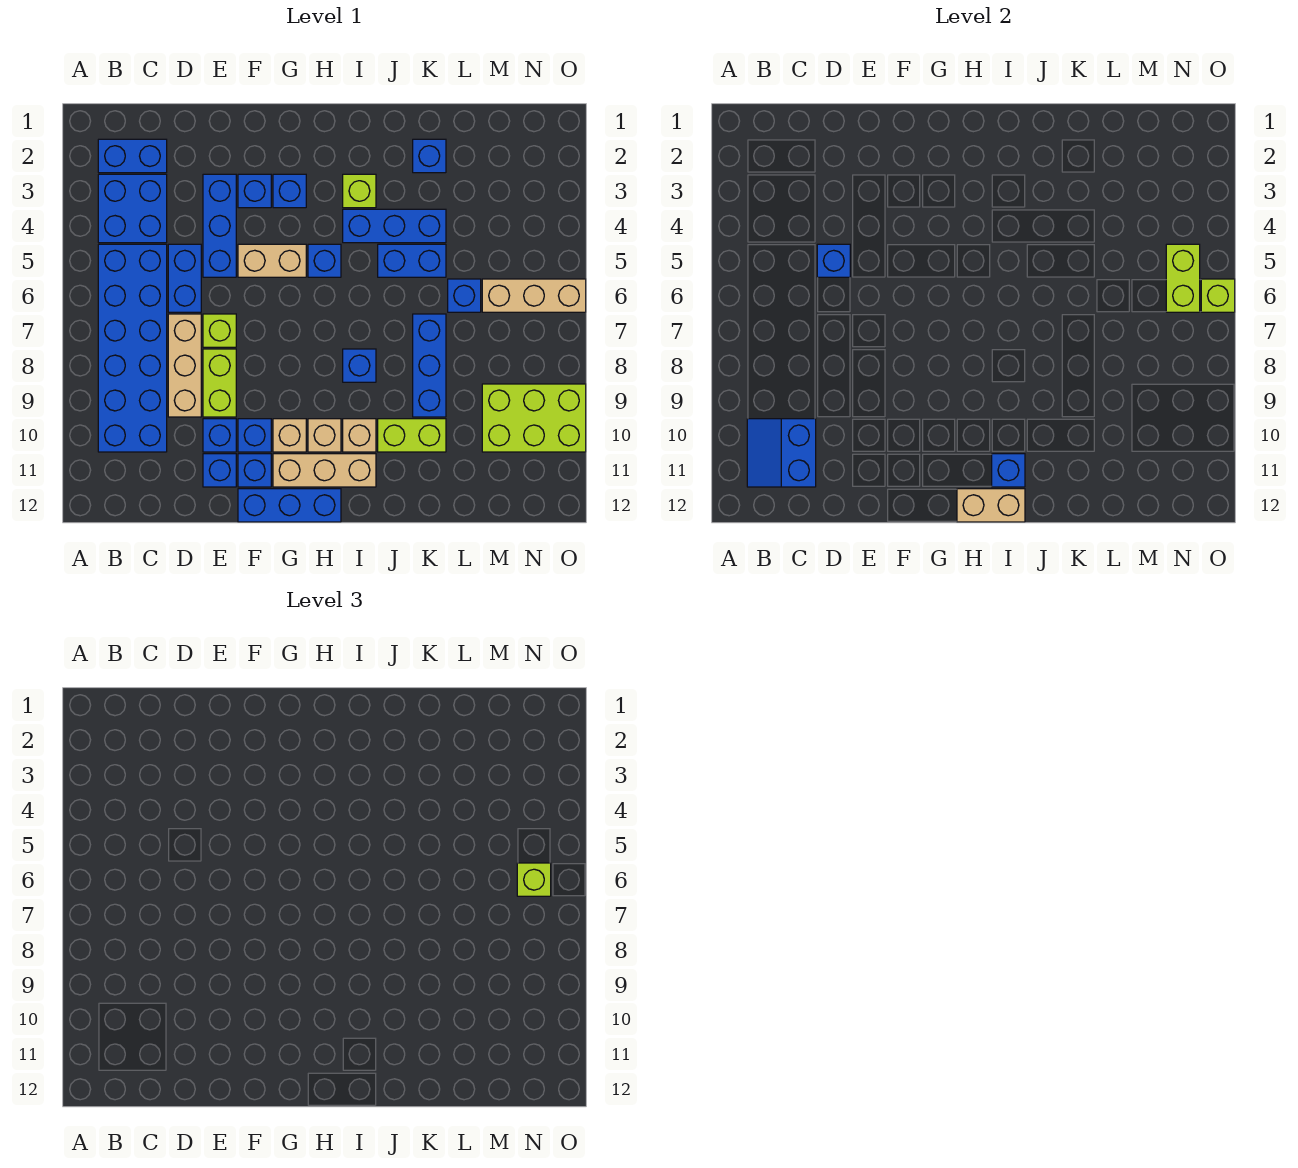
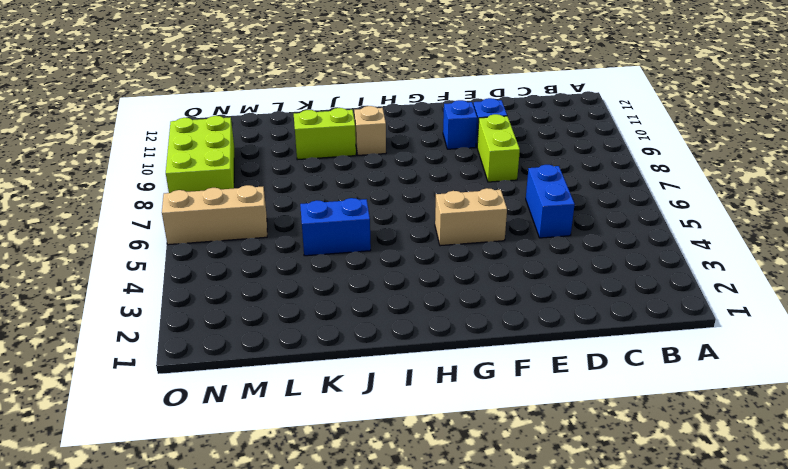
lime brick N8:O10 level 1 -> lime brick M9:O10 level 1
none -> blue brick B2:C2 level 1
none -> blue brick B3:C4 level 1
none -> blue brick B5:C10 level 1
none -> tan brick D7:D9 level 1

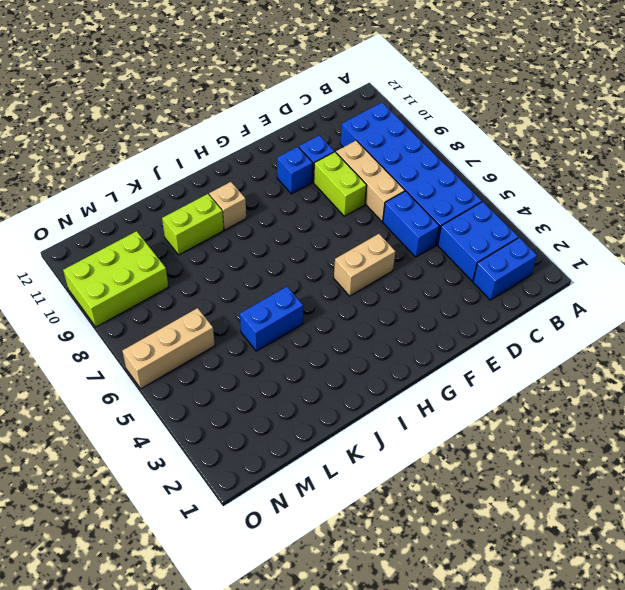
none -> blue brick E3:E5 level 1
none -> lime brick E7 level 1
none -> blue brick E11 level 1
none -> blue brick F3 level 1

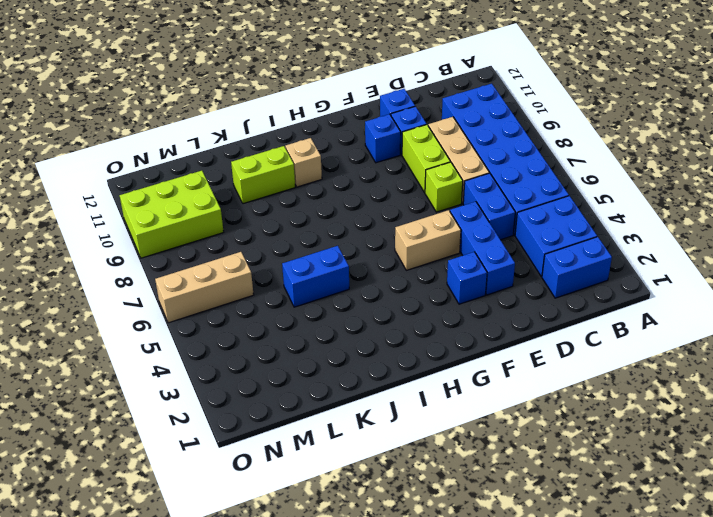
none -> blue brick F11 level 1
none -> blue brick F12:H12 level 1
none -> blue brick G3 level 1
none -> tan brick G10 level 1

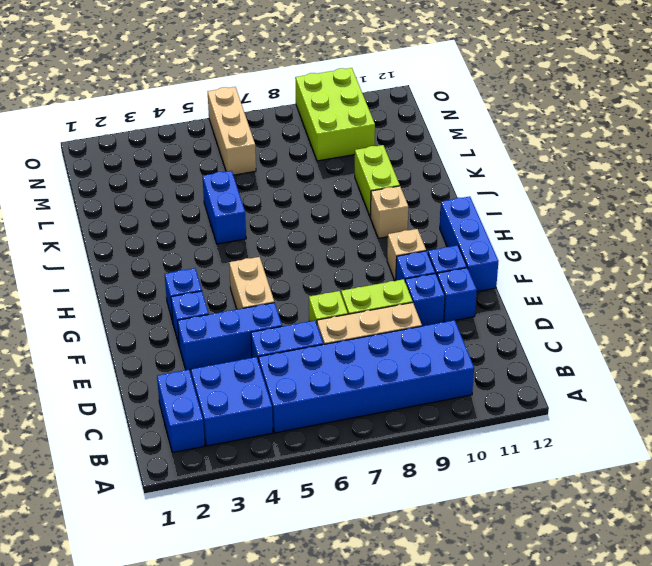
none -> tan brick G11:I11 level 1
none -> blue brick H5 level 1
none -> tan brick H10 level 1
none -> lime brick I3 level 1

